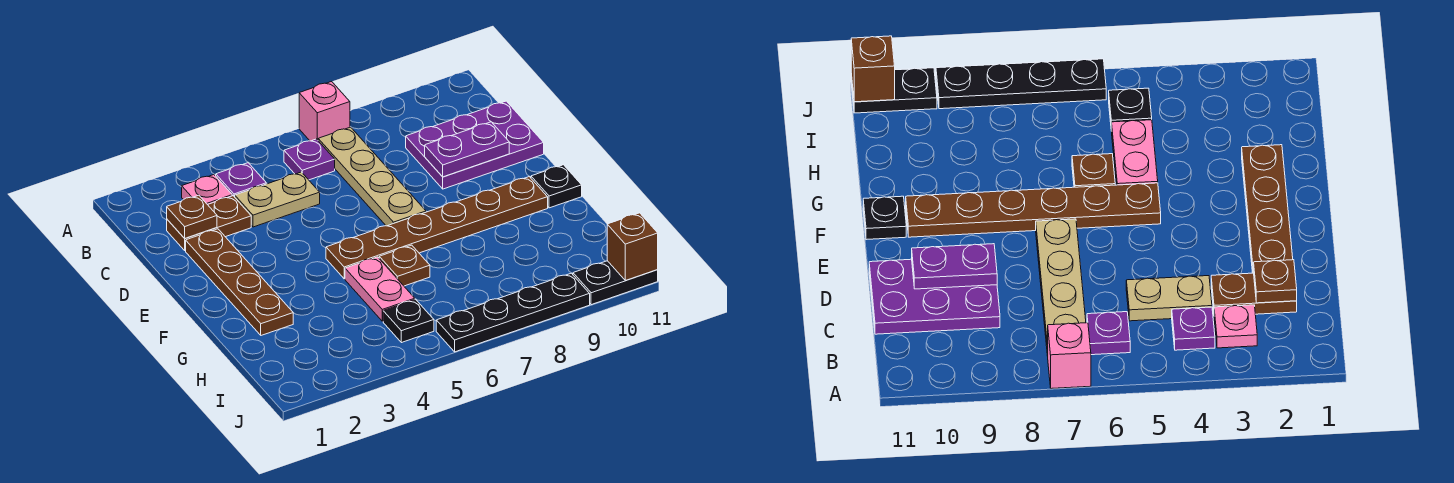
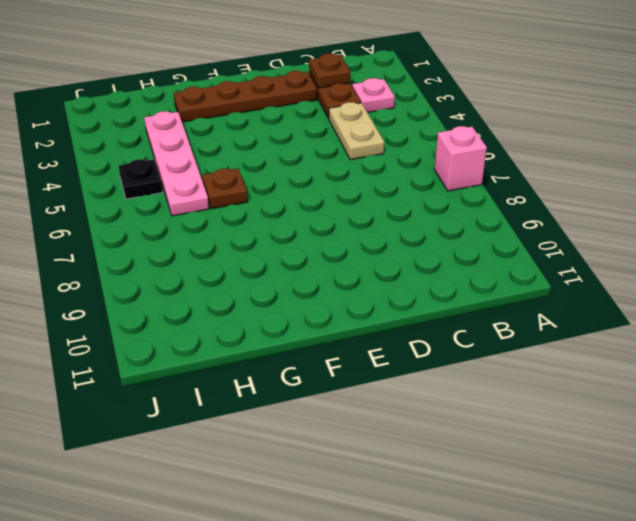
pink plate H3:H6 level 1 -> pink plate G5:H5 level 1
none -> purple plate B4 level 1
none -> purple plate B6 level 1
none -> tan plate B7:E7 level 1

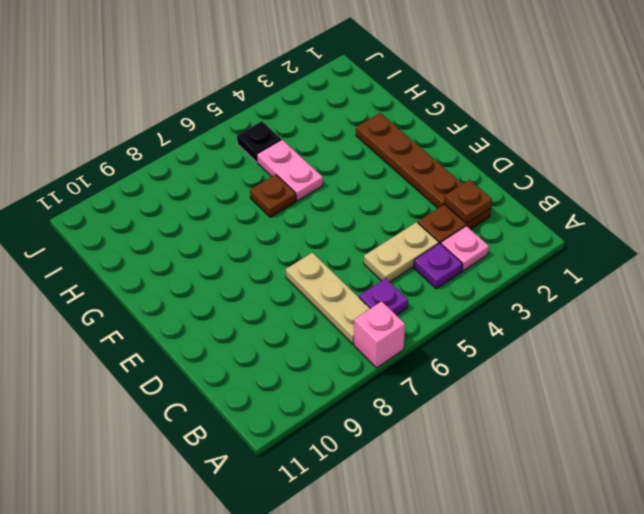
tan plate B7:D7 level 1 -> tan plate B7:E7 level 1
none -> purple plate C9:D11 level 1
none -> brown plate F5:F10 level 1
none -> black plate F11 level 1

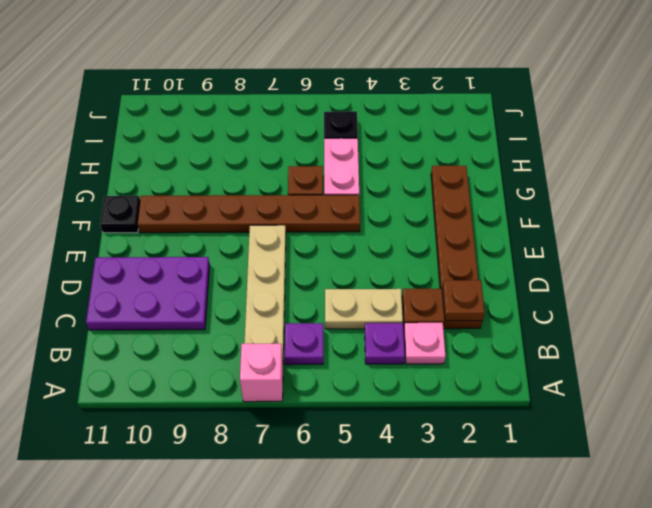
none -> black plate J6:J9 level 1
none -> black plate J10:J11 level 1
none -> purple plate D9:D10 level 2

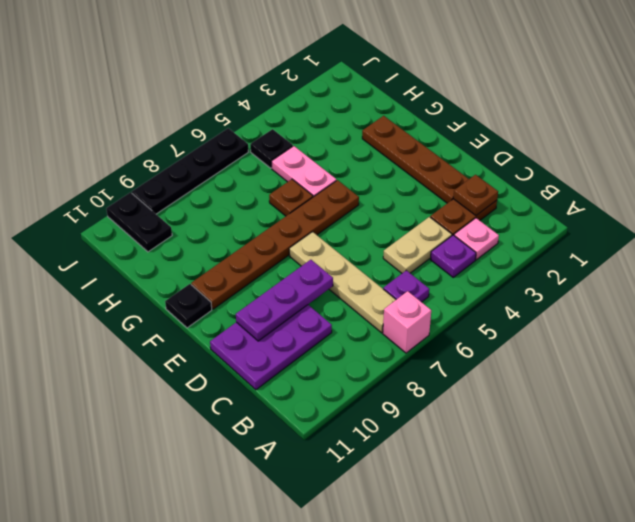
purple plate D8:D10 level 2 -> purple plate D9:D10 level 2
black plate I10:J10 level 1 -> black plate J10:J11 level 1
none -> brown brick J11 level 2

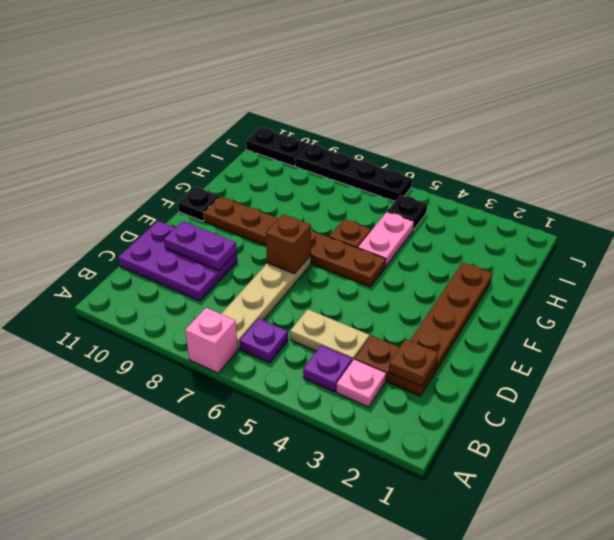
brown brick E7 level 2 -> brown brick J11 level 2

